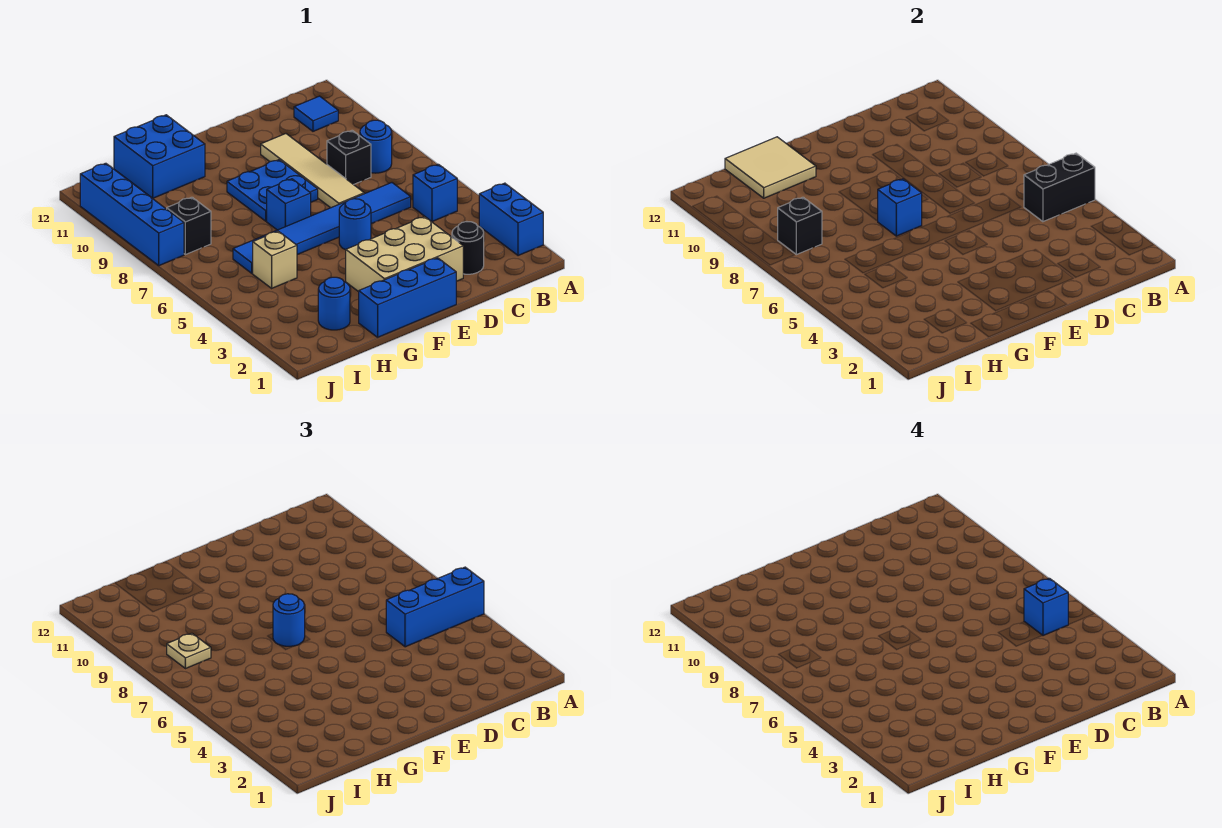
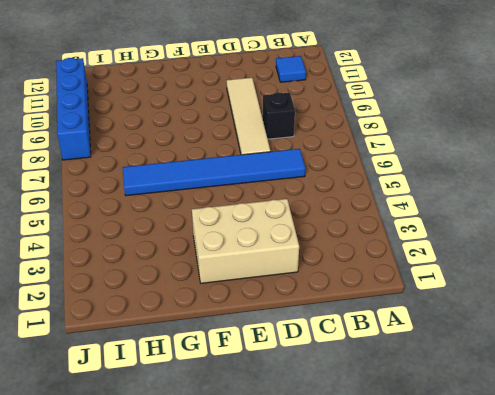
none -> blue brick A2:A3 level 1
none -> blue brick B5 level 1
none -> blue round brick B8 level 1

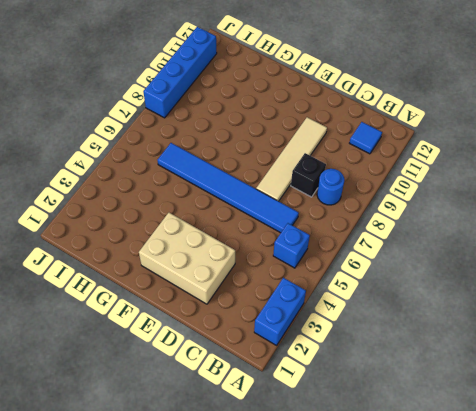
none -> black round brick C2 level 1
none -> blue brick E1:G1 level 1
none -> blue round brick E5 level 1

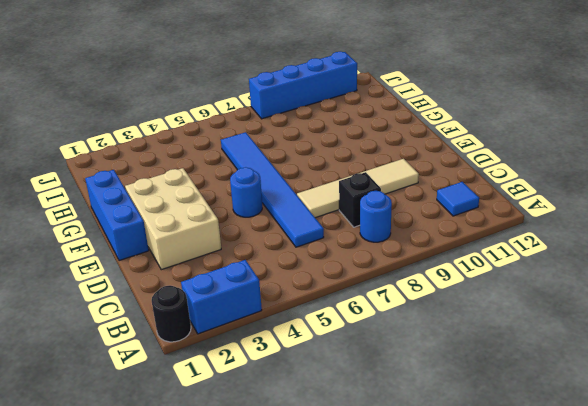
black round brick A1 level 1 -> black round brick C2 level 1
none -> blue brick B5 level 1
none -> blue plate E8:F9 level 1
none -> blue brick F7 level 1

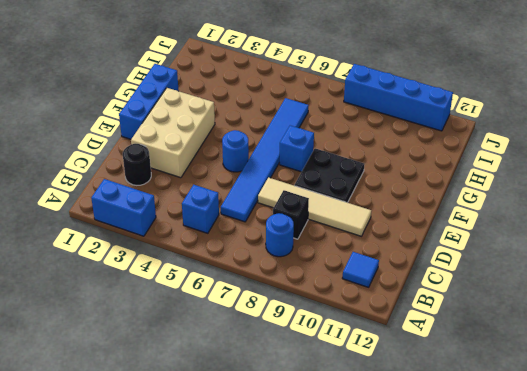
black plate E8:F9 level 1 -> blue plate E8:F9 level 1
none -> blue brick G11:H12 level 1
none -> blue round brick H2 level 1
none -> tan brick H5 level 1

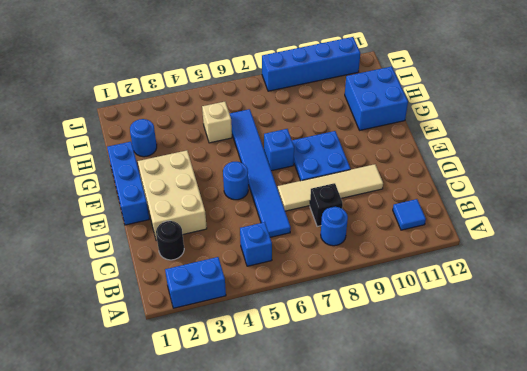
none -> black brick I8 level 1
none -> black brick A5:B5 level 2
none -> blue brick F7 level 2

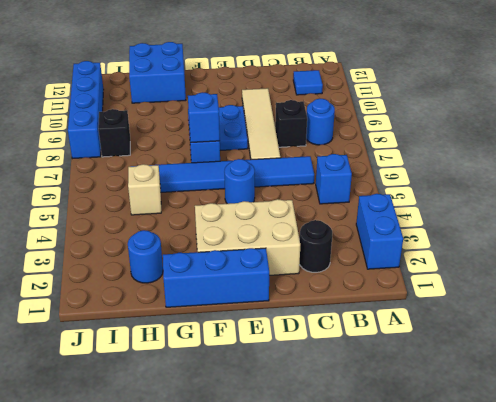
none -> black brick A5:B5 level 2
none -> tan tile G11:H12 level 2
none -> black brick I8 level 2

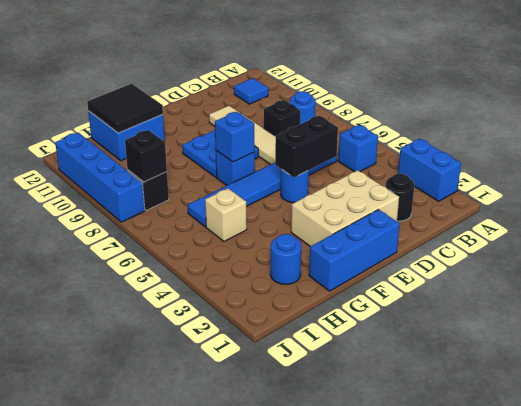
black brick D5:E5 level 2 -> black brick A5:B5 level 2
black tile G11:H12 level 2 -> tan tile G11:H12 level 2
none -> blue brick A5:C5 level 3
none -> blue round brick F7 level 3
none -> tan plate I8 level 3

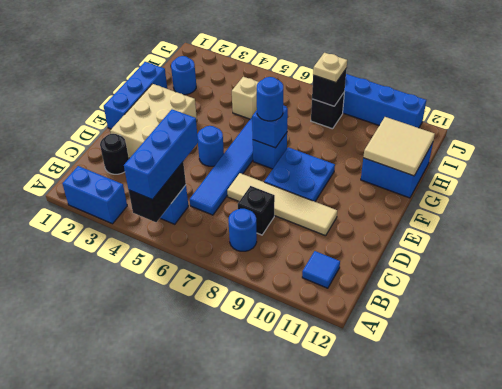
none -> blue brick B5 level 4

